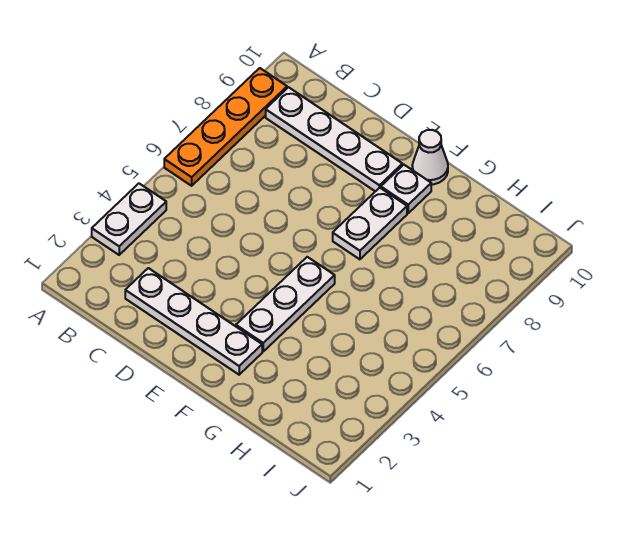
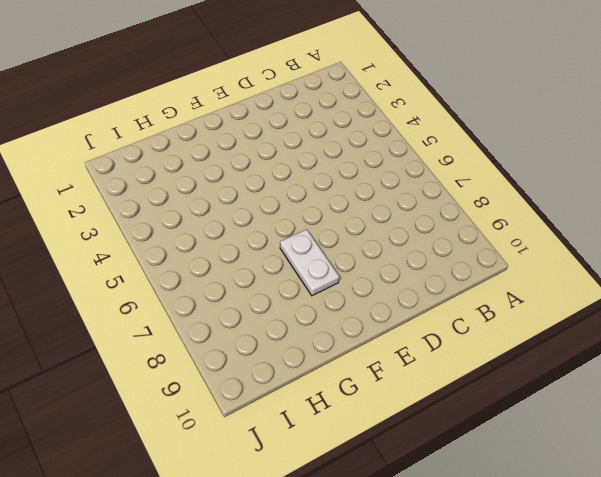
none -> white plate A3:A4 level 1
none -> orange plate A6:A9 level 1

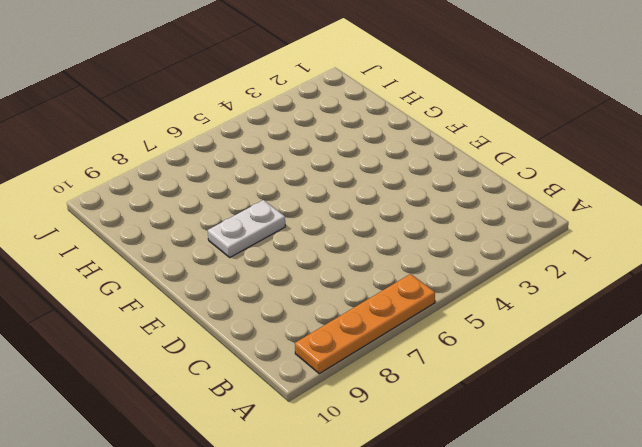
none -> white plate A3:A4 level 1
none -> white plate B9:E9 level 1

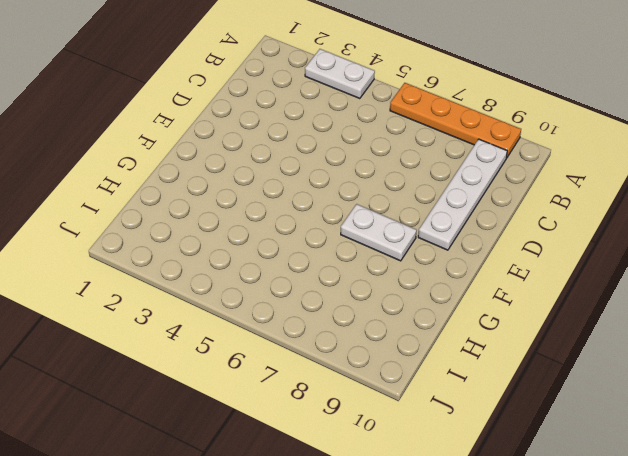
none -> white plate C2:F2 level 1
none -> white plate F3:F5 level 1

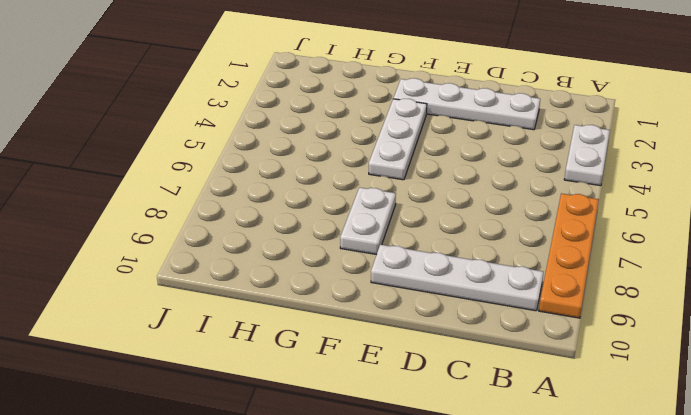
none -> white plate F9 level 1
none -> white cone F10 level 1

